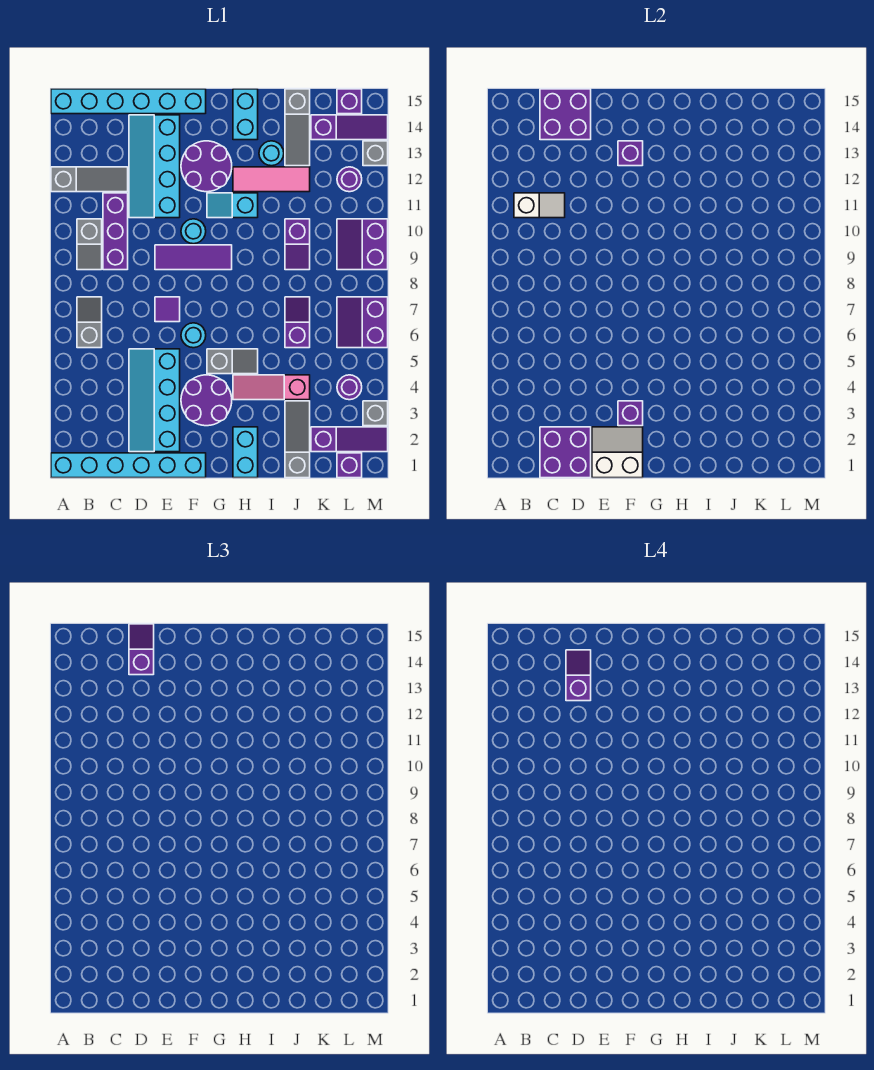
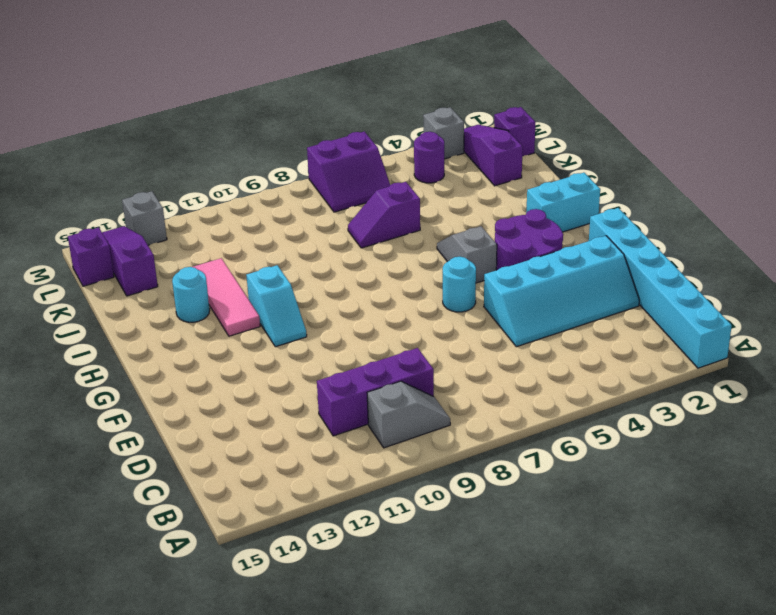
none -> grey slope A12:C12 level 1 top A
none -> cyan brick A15:F15 level 1
none -> grey slope B6:B7 level 1 top 6
none -> cyan slope D11:E14 level 1 top E

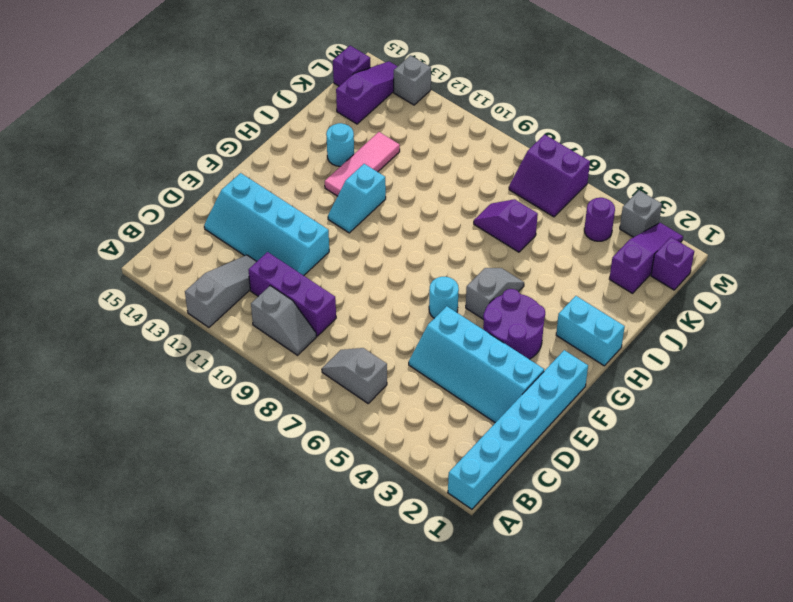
none -> cyan brick A15:F15 level 1
none -> purple tile E7 level 1
none -> purple tile E9:G9 level 1
none -> cyan round brick F10 level 1

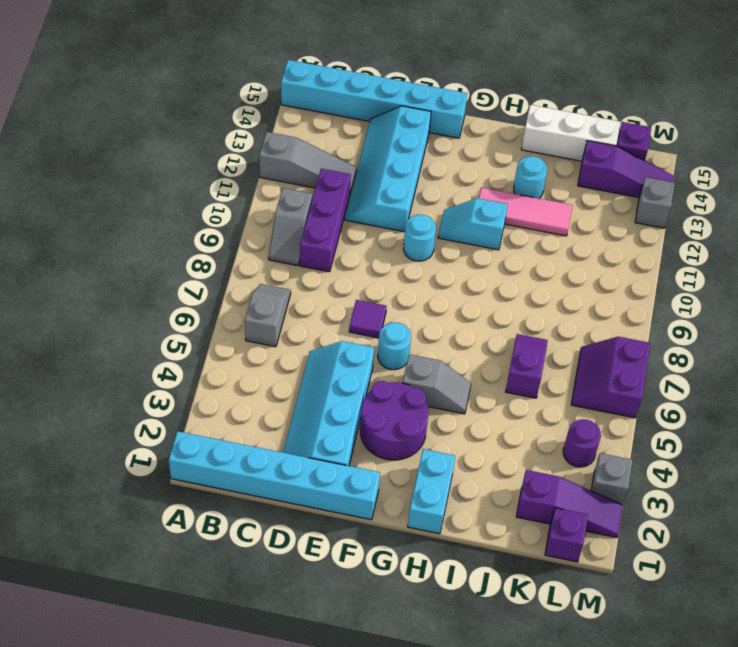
white brick I15:K15 level 1 -> grey slope J13:J15 level 1 top 15
none -> purple tile E9:G9 level 1
none -> purple round brick F12:G13 level 1
none -> pink slope H4:J4 level 1 top J
none -> cyan brick H14:H15 level 1

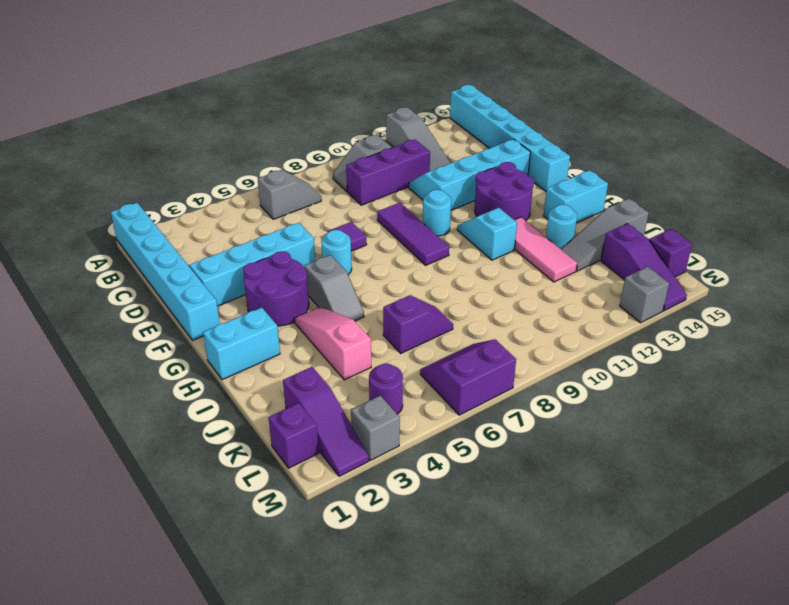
none -> grey slope J1:J3 level 1 top 1
none -> purple slope J9:J10 level 1 top 10
none -> purple slope L9:M10 level 1 top M
none -> purple round brick L12 level 1

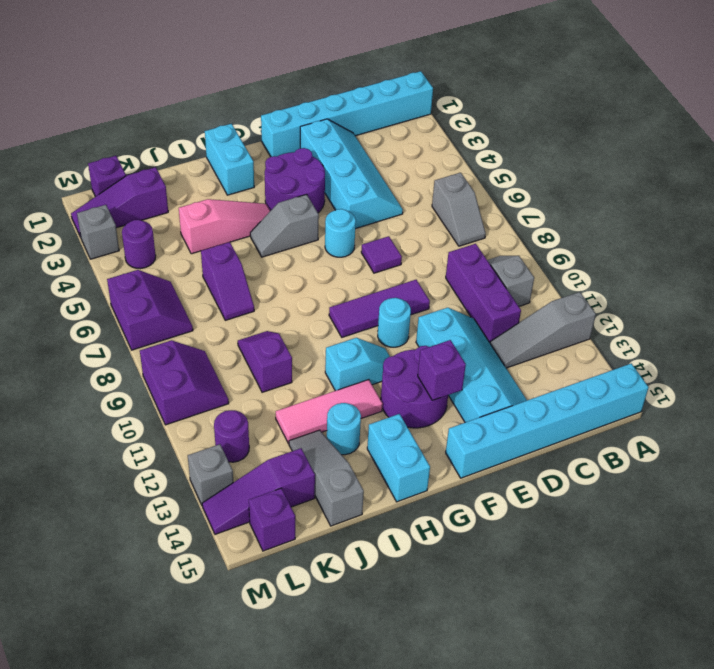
none -> grey slope J1:J3 level 1 top 1
none -> white slope B11:C11 level 2 top B
none -> purple brick C1:D2 level 2
none -> purple brick C14:D15 level 2

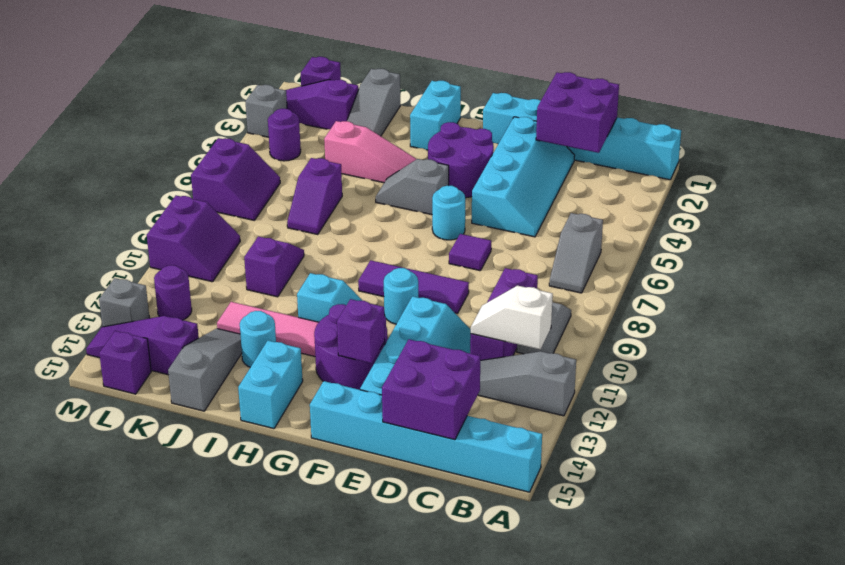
none -> white slope E1:F2 level 2 top 1
none -> purple brick F3 level 2
none -> purple slope D14:D15 level 3 top 14
none -> purple slope D13:D14 level 4 top 13

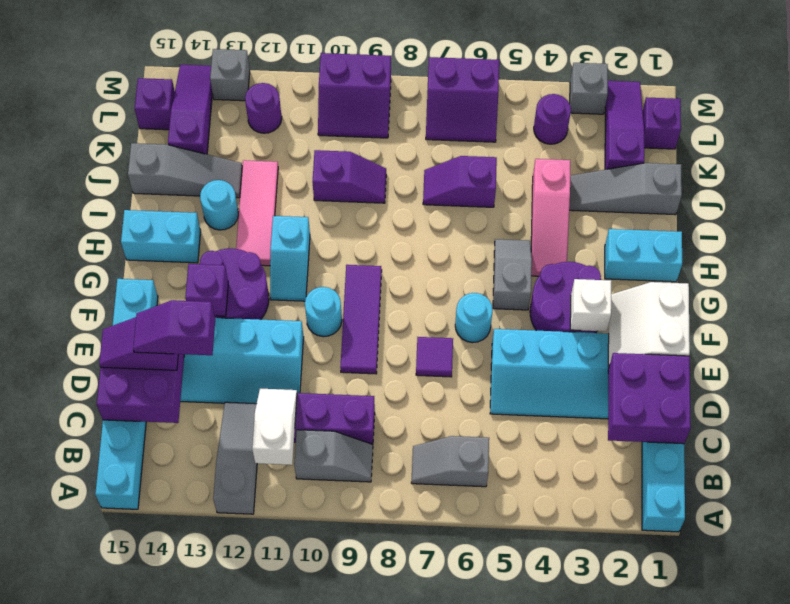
white brick F3 level 2 -> purple brick F3 level 2

